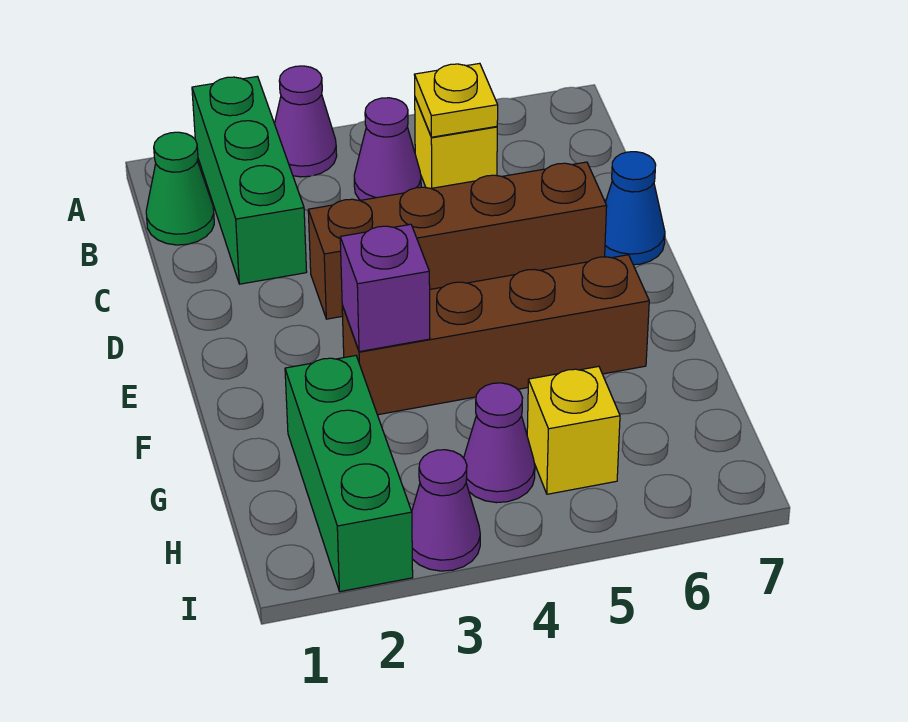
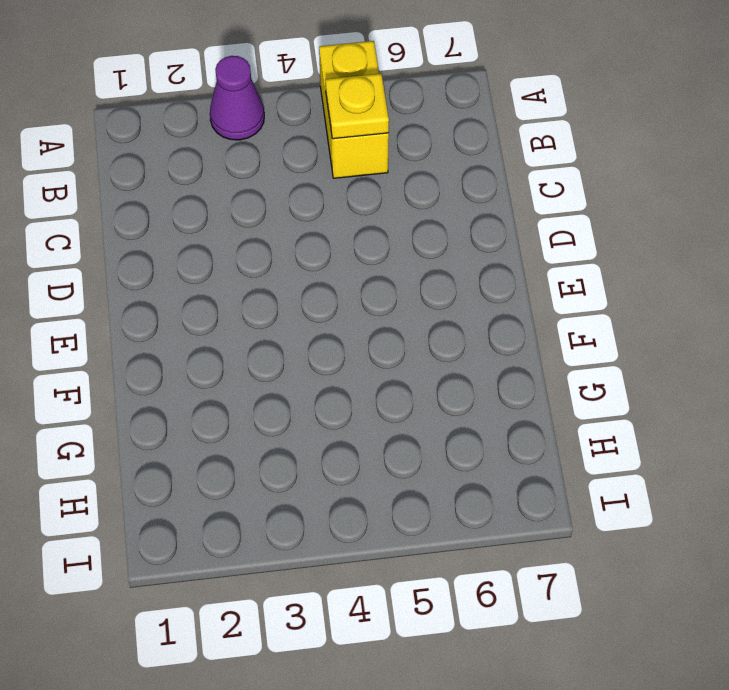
yellow brick A5:B5 level 1 -> yellow brick B5 level 1
none -> green brick A2:C2 level 1
none -> green cone B1 level 1
none -> purple cone B4 level 1

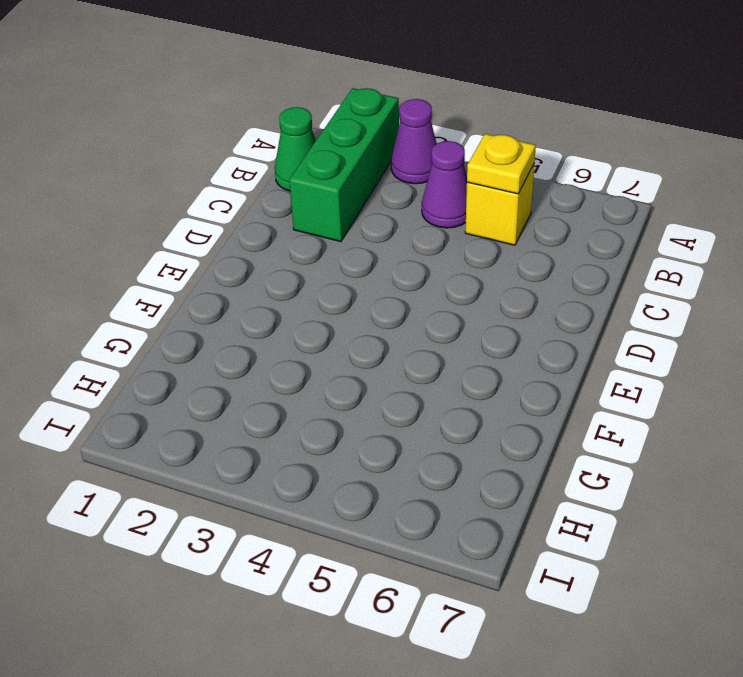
none -> brown brick D3:D6 level 1
none -> blue cone D7 level 1
none -> brown brick F3:F6 level 1

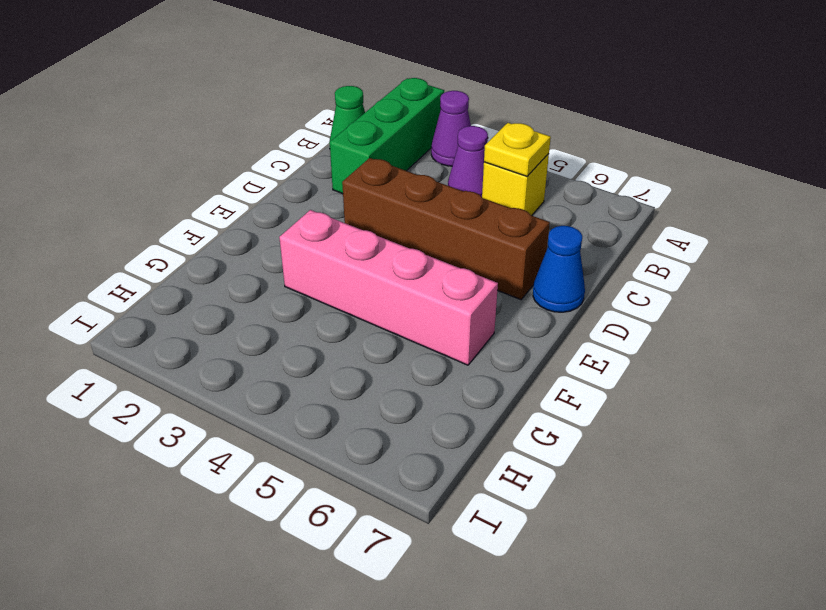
pink brick F3:F6 level 1 -> brown brick F3:F6 level 1
none -> green brick G2:I2 level 1
none -> purple cone H4 level 1
none -> yellow brick H5 level 1

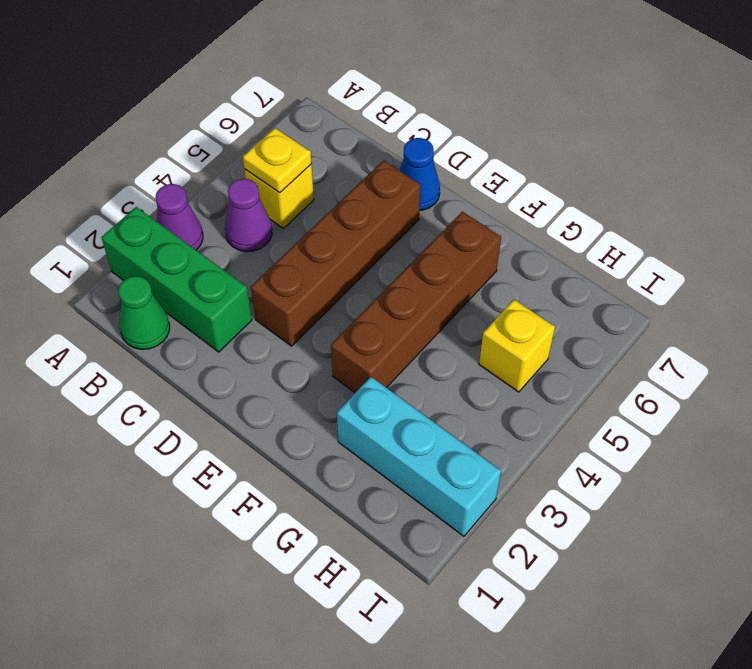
cyan brick G2:I2 level 1 -> green brick G2:I2 level 1
none -> purple cone H4 level 1
none -> purple cone I3 level 1
none -> purple brick F3 level 2

